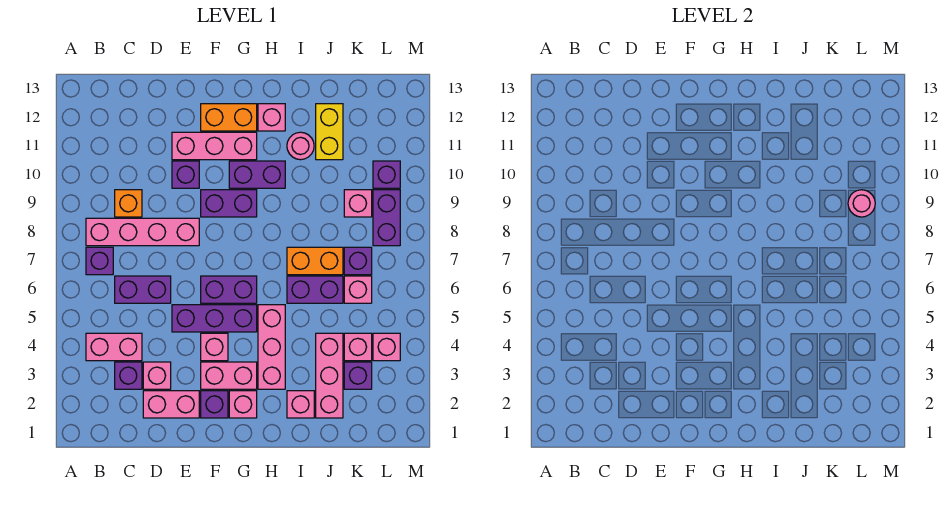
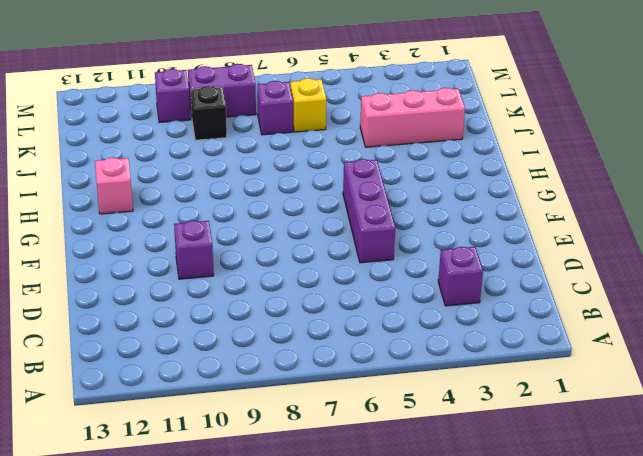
yellow brick K6 level 1 -> pink brick K6 level 1
black brick K9 level 1 -> pink brick K9 level 1
none -> pink brick B4:C4 level 1
none -> purple brick B7 level 1
none -> pink brick B8:E8 level 1
none -> purple brick C6:D6 level 1

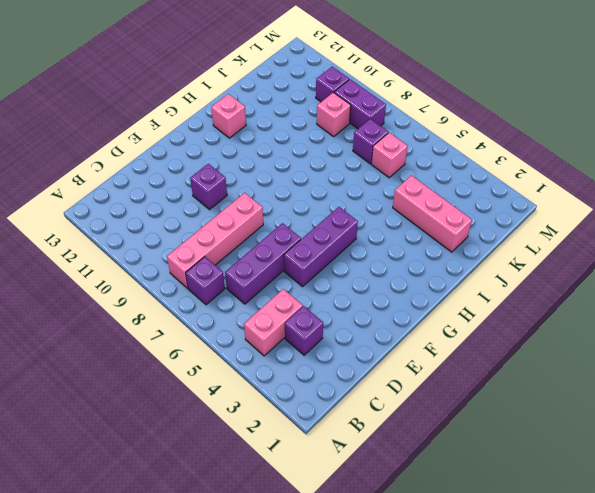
purple brick C6:E6 level 1 -> purple brick C6:D6 level 1
none -> orange brick C9 level 1
none -> pink brick D2:E2 level 1
none -> pink brick D3 level 1
none -> pink brick E11:G11 level 1

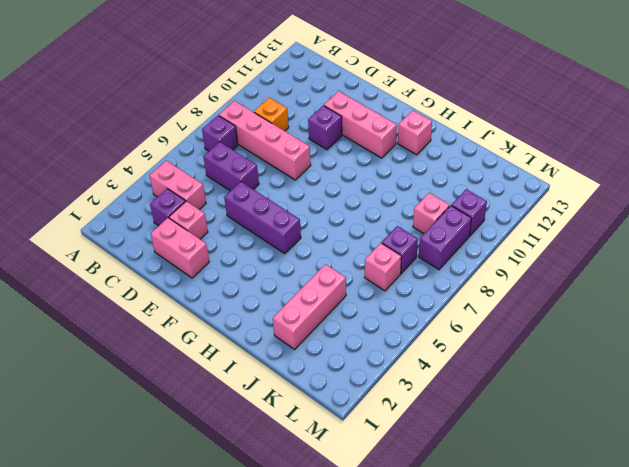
none -> purple brick F2 level 1
none -> pink brick F3:G3 level 1
none -> pink brick F4 level 1
none -> purple brick F6:G6 level 1

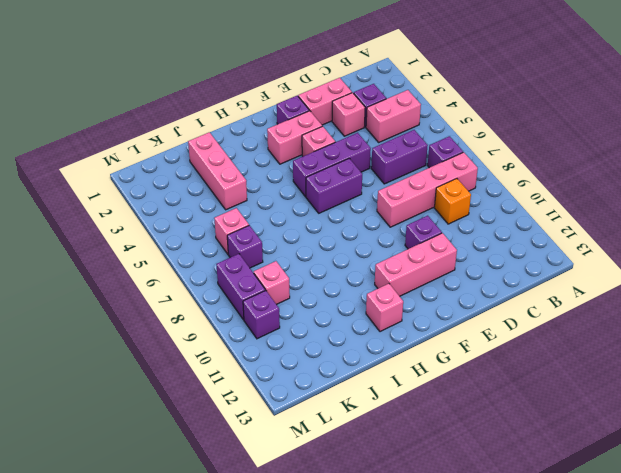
none -> purple brick F9:G9 level 1
none -> orange brick F12:G12 level 1
none -> pink brick G2 level 1
none -> purple brick G10:H10 level 1

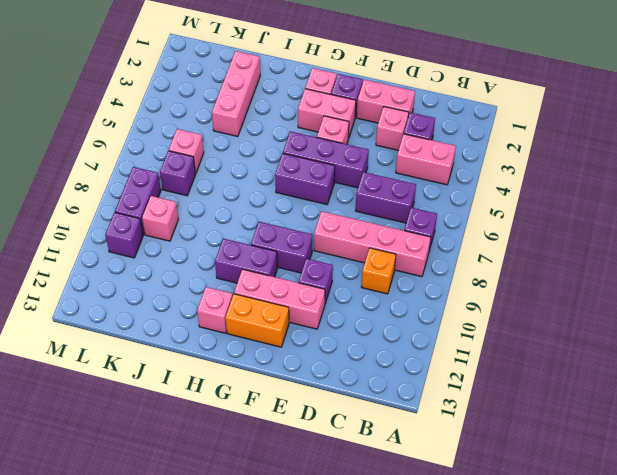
none -> pink brick H3:H5 level 1
none -> pink brick I2 level 1
none -> purple brick I6:J6 level 1
none -> orange brick I7:J7 level 1

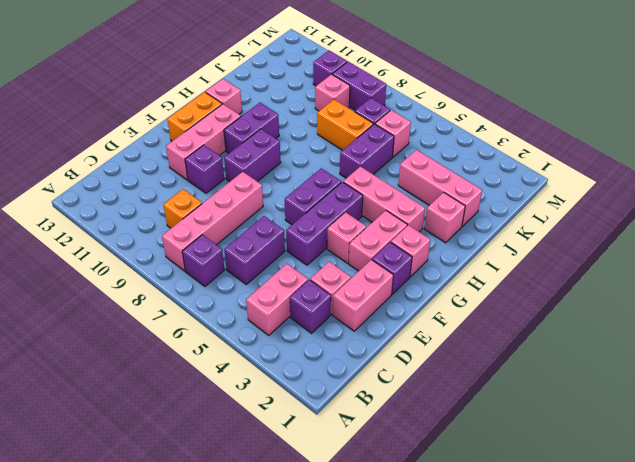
orange brick J7:J8 level 1 -> orange brick I7:J7 level 1
none -> pink round brick I11 level 1
none -> yellow brick J11:J12 level 1
none -> purple brick K3 level 1
none -> pink brick K4 level 1

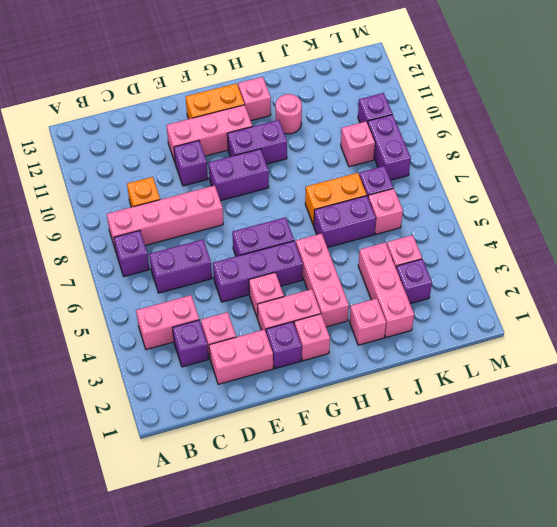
none -> yellow brick J11:J12 level 1
none -> pink brick L4 level 1
none -> pink round brick L9 level 2

